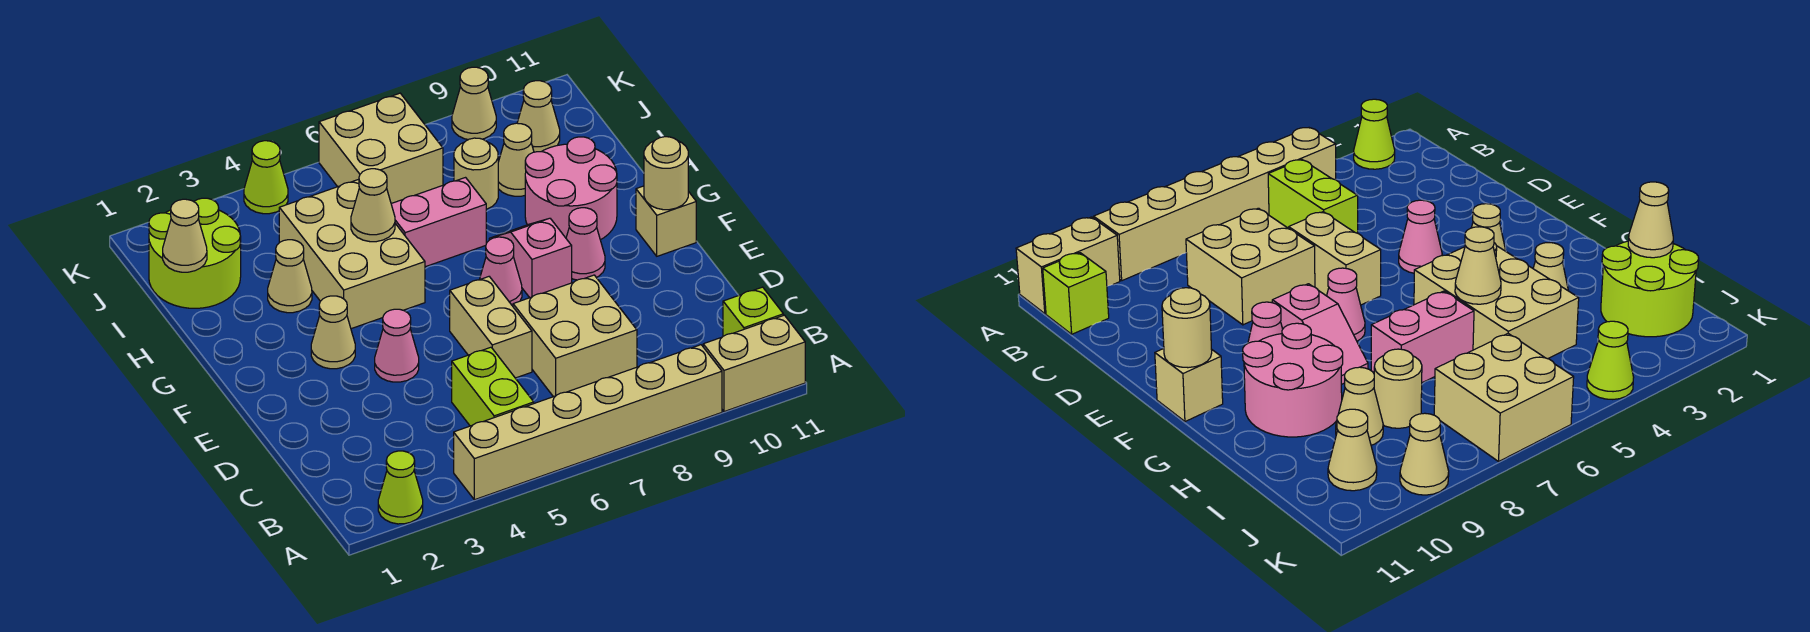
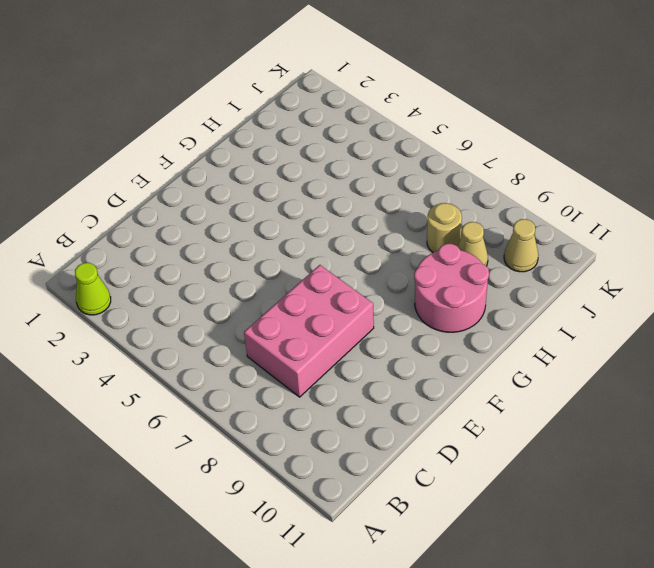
pink brick C7:E8 level 1 -> tan brick C7:D8 level 1
none -> tan brick A4:A9 level 1
none -> tan brick A10:A11 level 1
none -> lime brick B5:C5 level 1

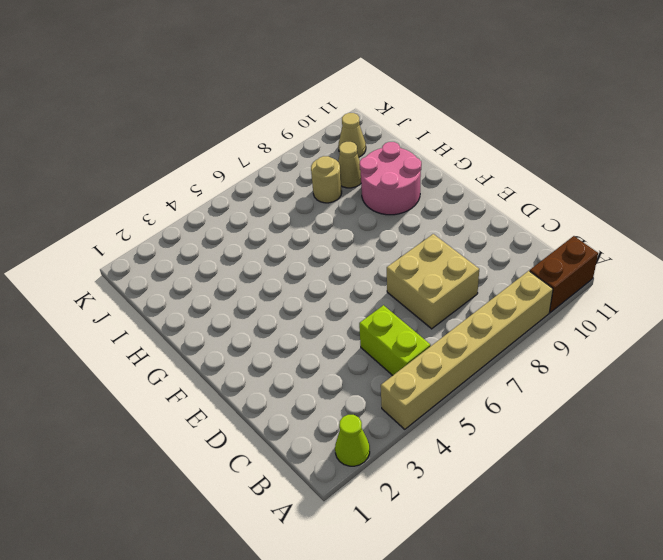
brown brick A10:A11 level 1 -> tan brick A10:A11 level 1
none -> lime brick B11 level 1
none -> tan brick D6:E6 level 1
none -> pink cone E4 level 1

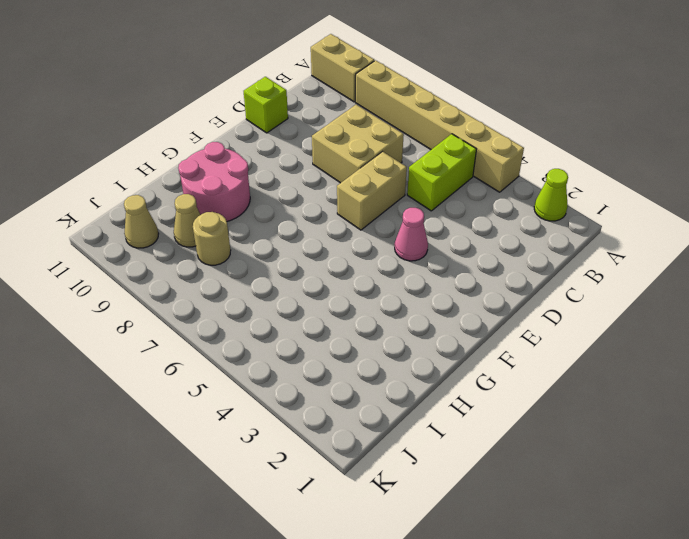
lime brick D11 level 1 -> lime brick B11 level 1
none -> tan cone F3 level 1
none -> pink cone F7 level 1
none -> pink slope F8:G8 level 1 top F

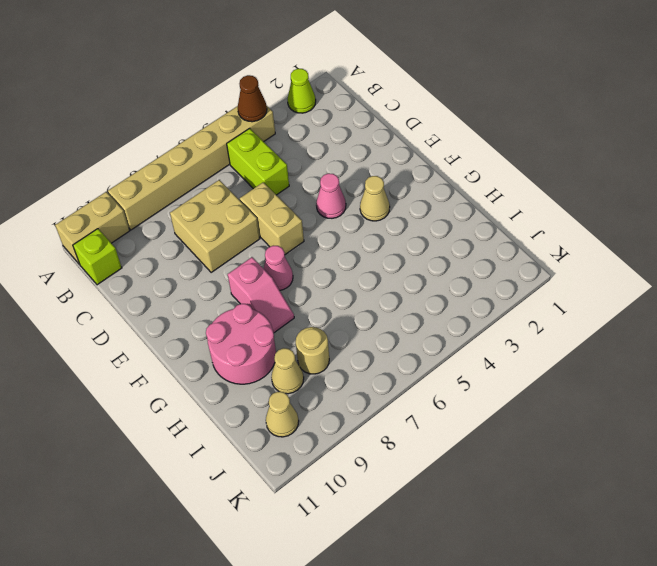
brown cone A4 level 2 -> none
none -> pink cone F9 level 1
none -> tan brick F11 level 1
none -> tan brick G4:I5 level 1

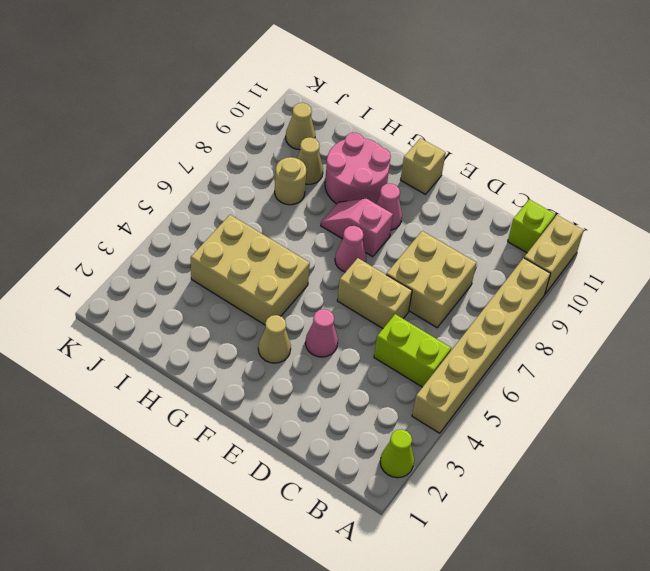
none -> tan cone H3 level 1
none -> pink brick H6:H7 level 1
none -> lime round brick I1:J2 level 1

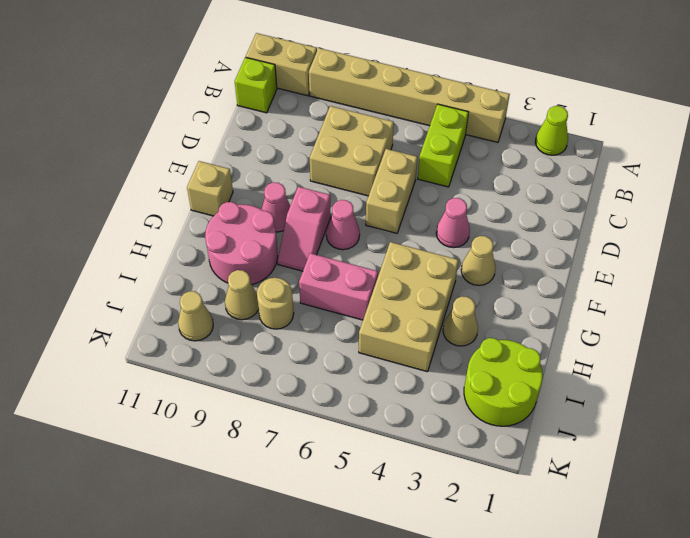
none -> tan brick J6:K7 level 1
none -> lime cone K4 level 1
none -> tan cone K9 level 1

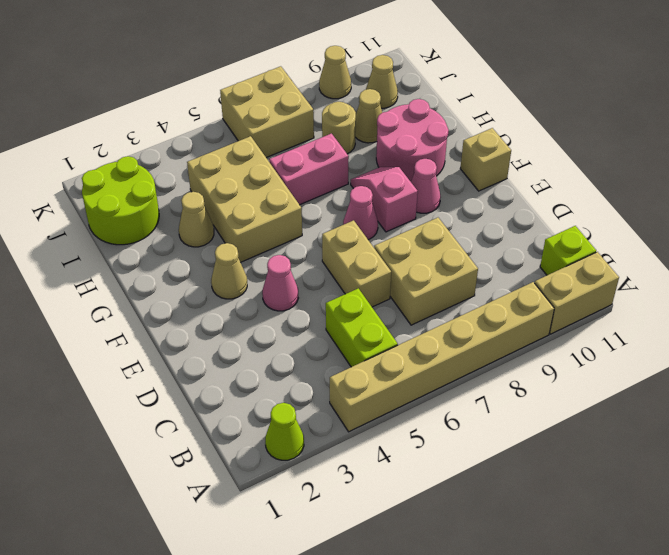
none -> lime cone K4 level 1
none -> tan round brick F11 level 2
none -> tan cone H5 level 2

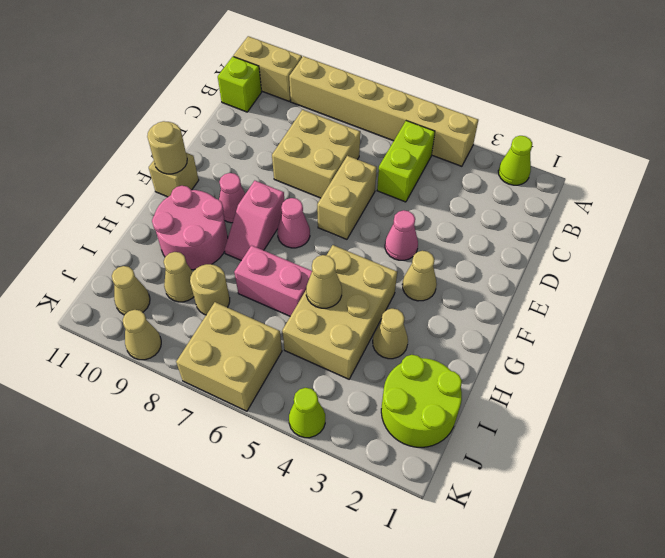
none -> tan cone I1 level 2

